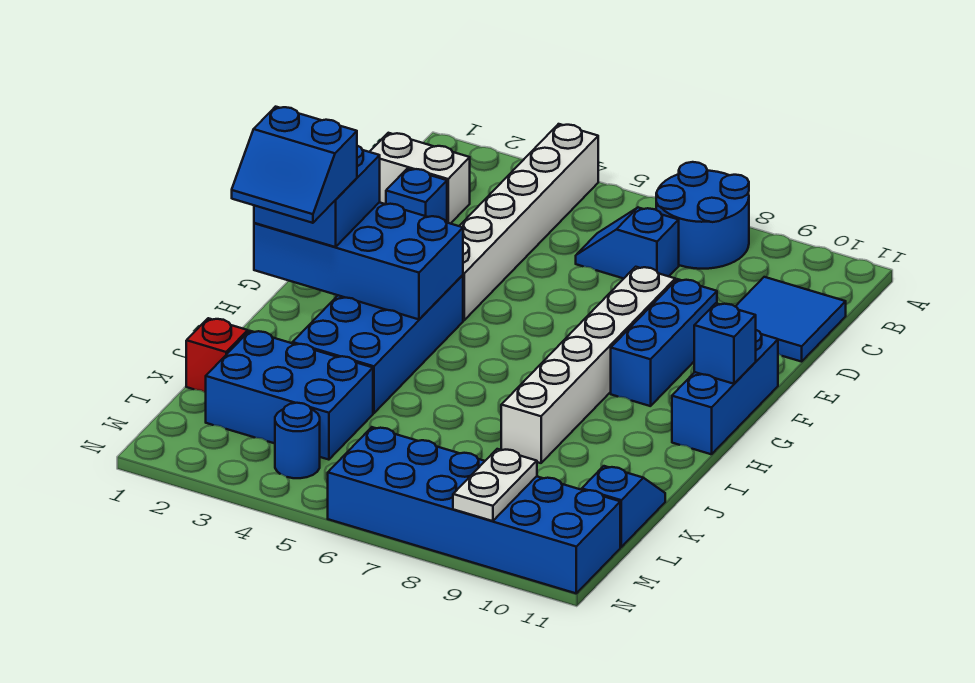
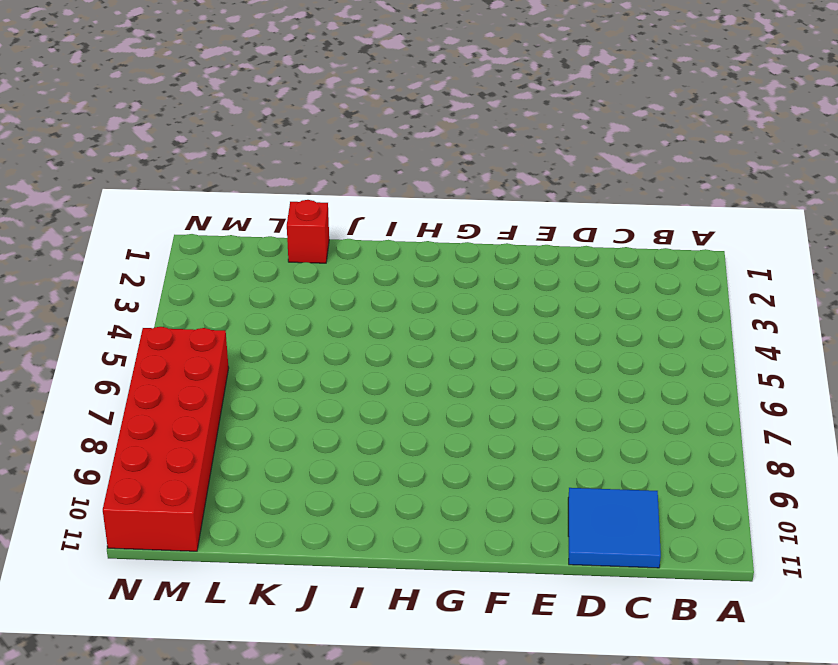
red brick M6:N11 level 1 -> blue brick M6:N11 level 1
none -> white brick A4:F4 level 1
none -> blue round brick A7:B8 level 1
none -> white brick C1:C2 level 1

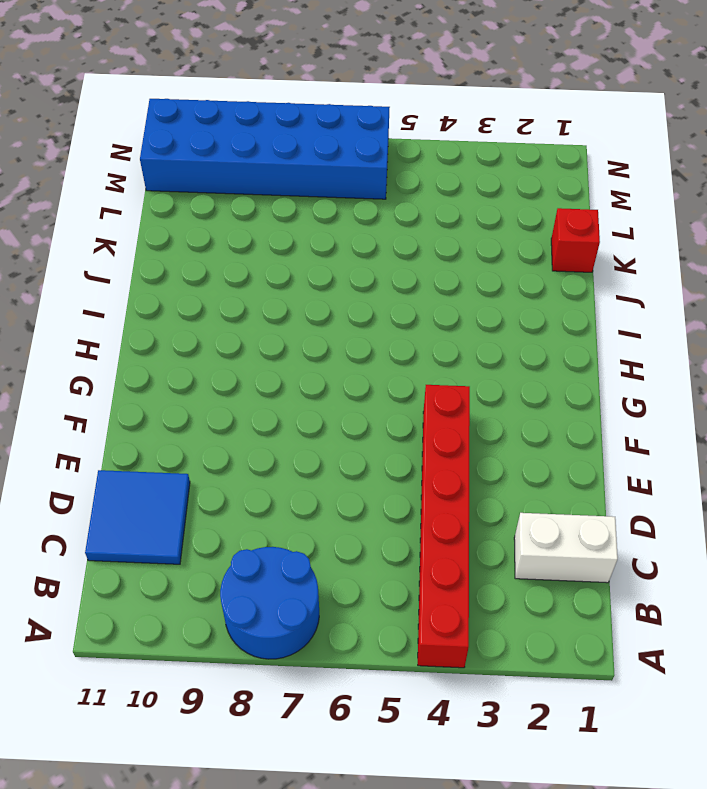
red brick A4:F4 level 1 -> white brick A4:F4 level 1
none -> blue slope C6:C7 level 1 top 7
none -> blue brick D2 level 1
none -> white brick E8:J8 level 1

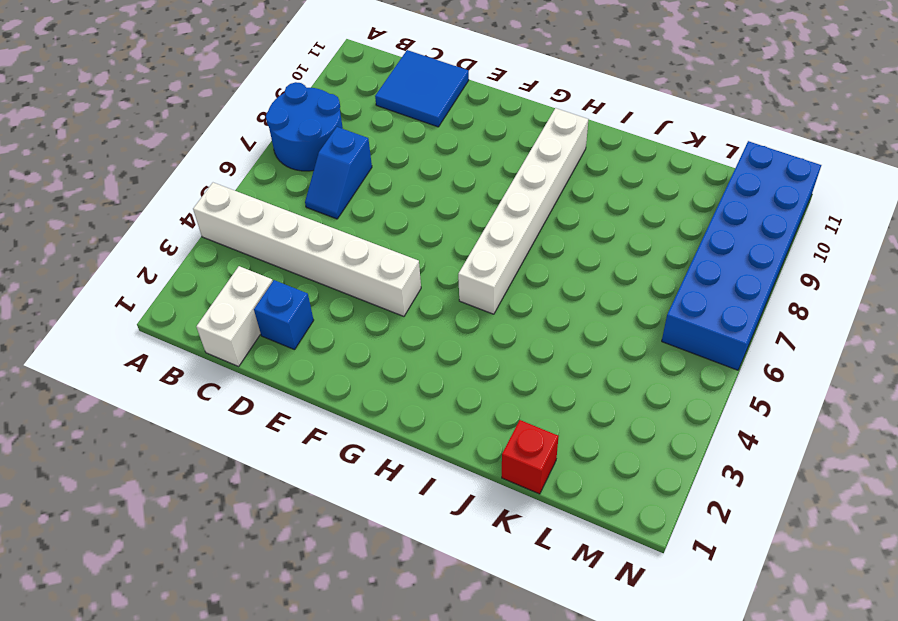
white brick H5:H10 level 1 -> white brick E8:J8 level 1
none -> blue brick E9:G9 level 1
none -> blue brick F11:H11 level 1
none -> blue brick G3:J4 level 1

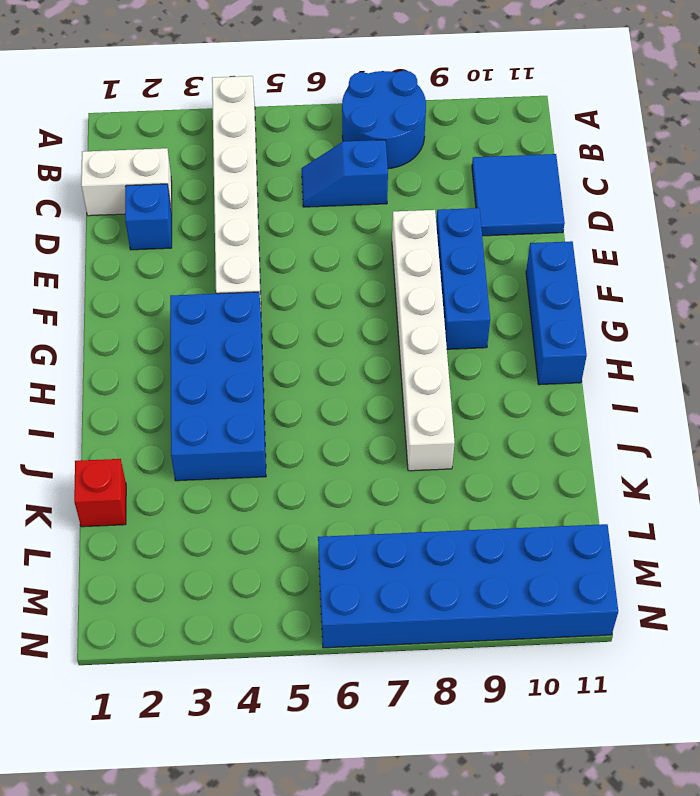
none -> blue brick K2:L4 level 1
none -> blue slope K11:L11 level 1 top L
none -> blue round brick M4 level 1

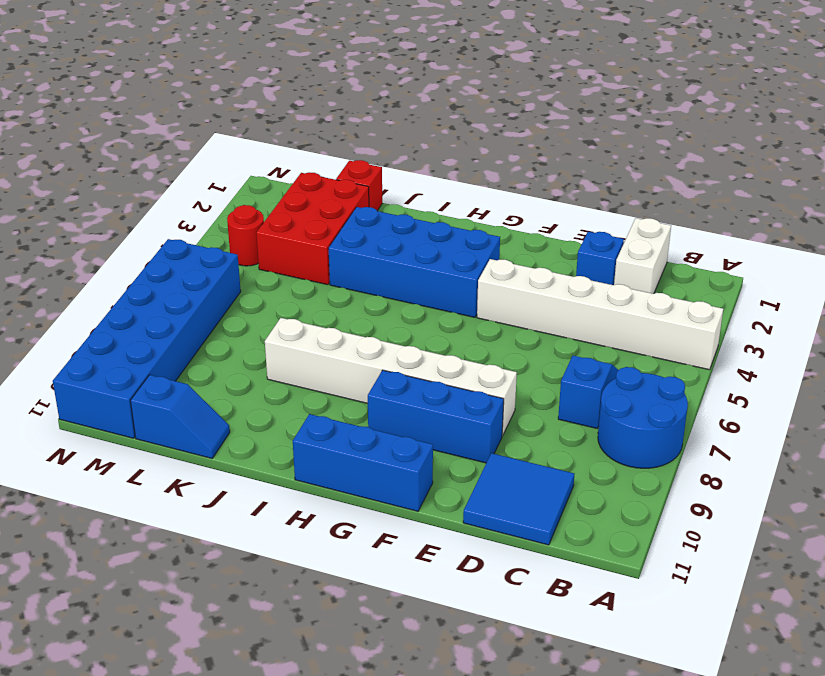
red brick K2:L4 level 1 -> blue brick K2:L4 level 1
red round brick M4 level 1 -> blue round brick M4 level 1
none -> blue brick G1:H4 level 2
none -> blue brick G11 level 2
none -> white plate M9:N9 level 2

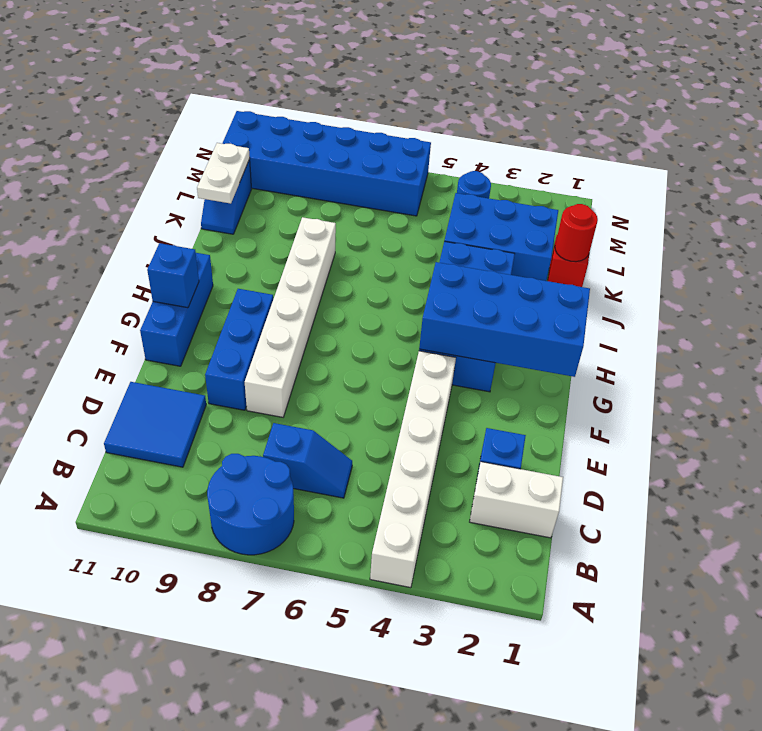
red round brick K1 level 2 -> none
white plate K11:L11 level 2 -> white plate M9:N9 level 2
none -> blue brick G1:H2 level 3
none -> blue slope H1:I2 level 4 top H

